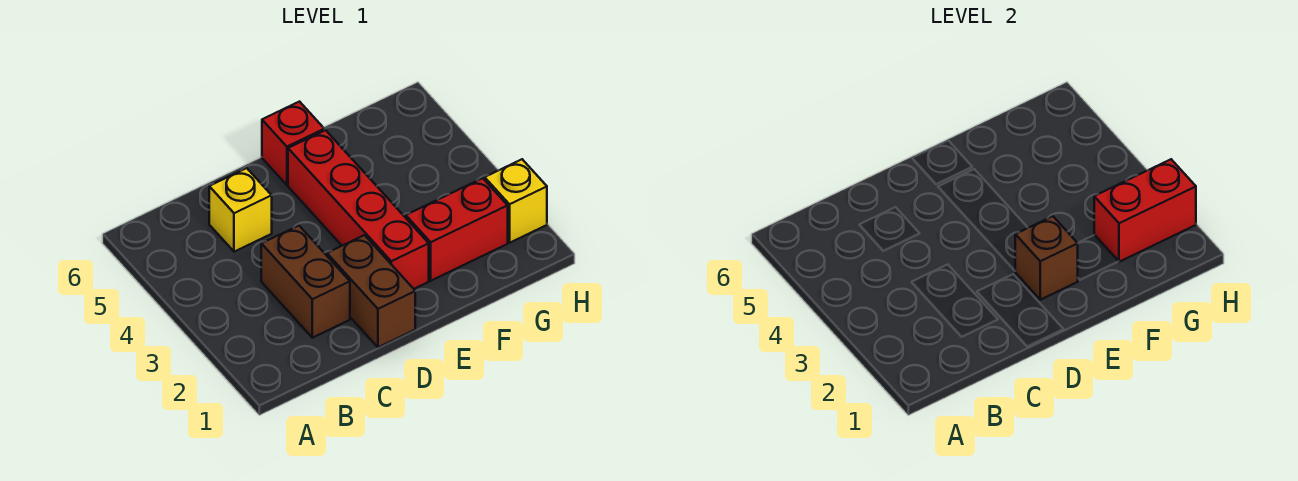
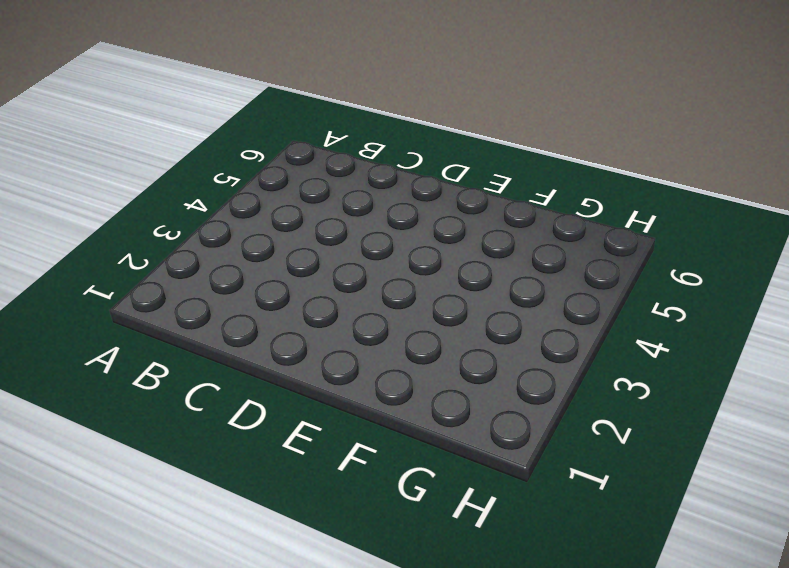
none -> brown brick C2:C3 level 1
none -> yellow brick C5 level 1

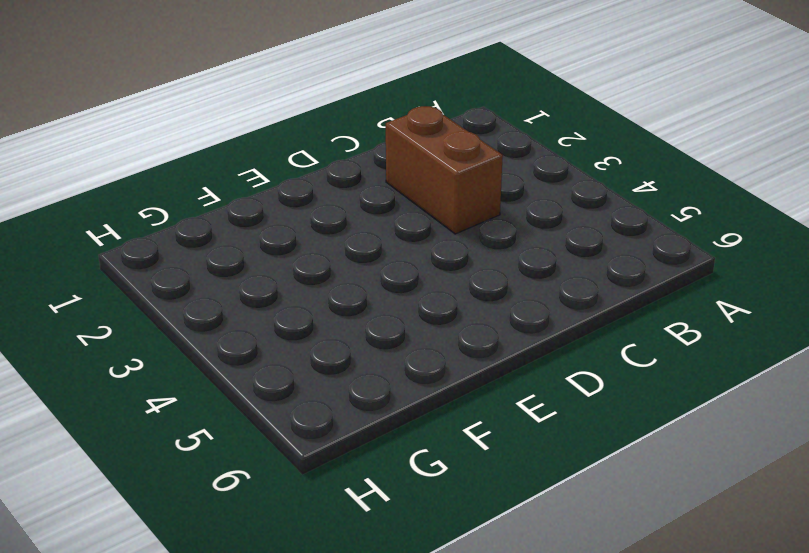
none -> yellow brick C5 level 1
none -> brown brick D1:D2 level 1

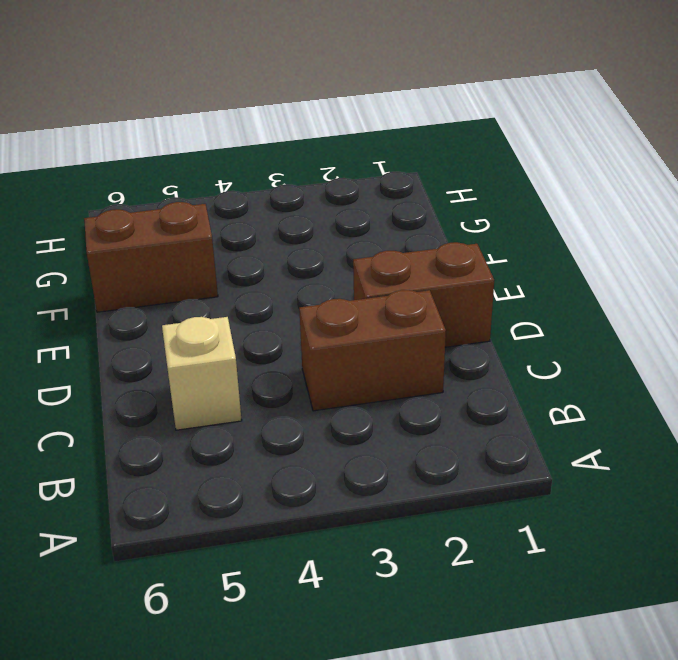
tan brick C5 level 1 -> yellow brick C5 level 1
brown brick F5:F6 level 1 -> none
none -> red brick E2:E5 level 1
none -> red brick E6 level 1

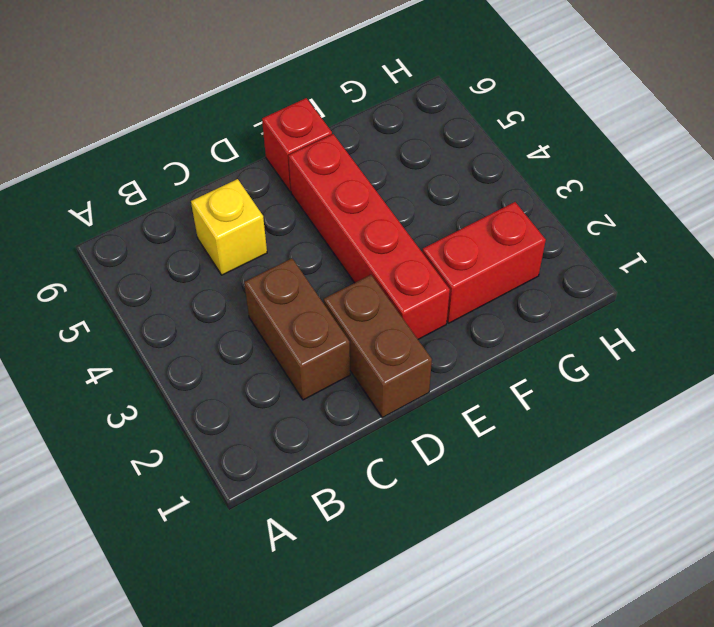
none -> yellow brick H2 level 1
none -> brown brick E2 level 2

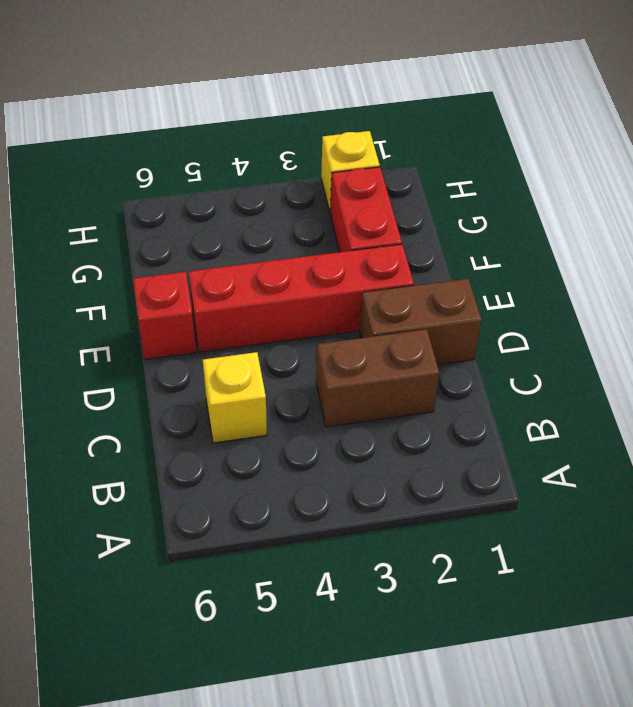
none -> brown brick E2 level 2
none -> red brick G2:H2 level 2

